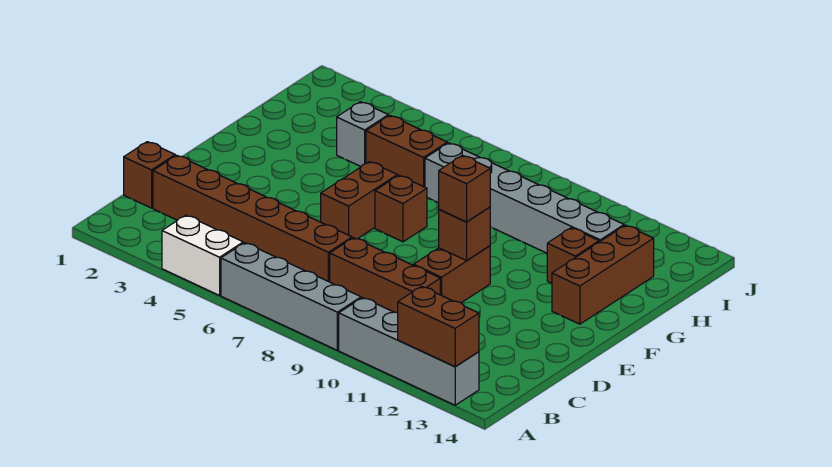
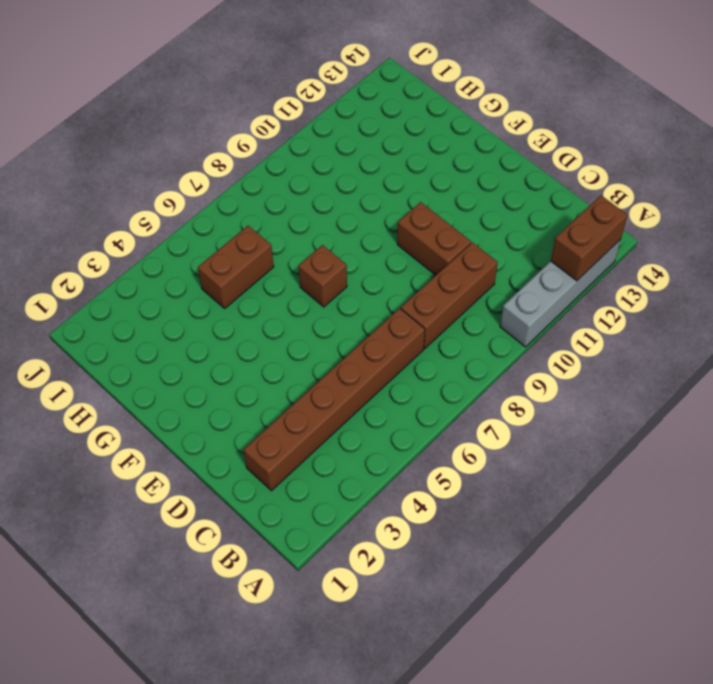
none -> white brick A4:A5 level 1
none -> grey brick A6:A9 level 1
none -> brown brick C1 level 1

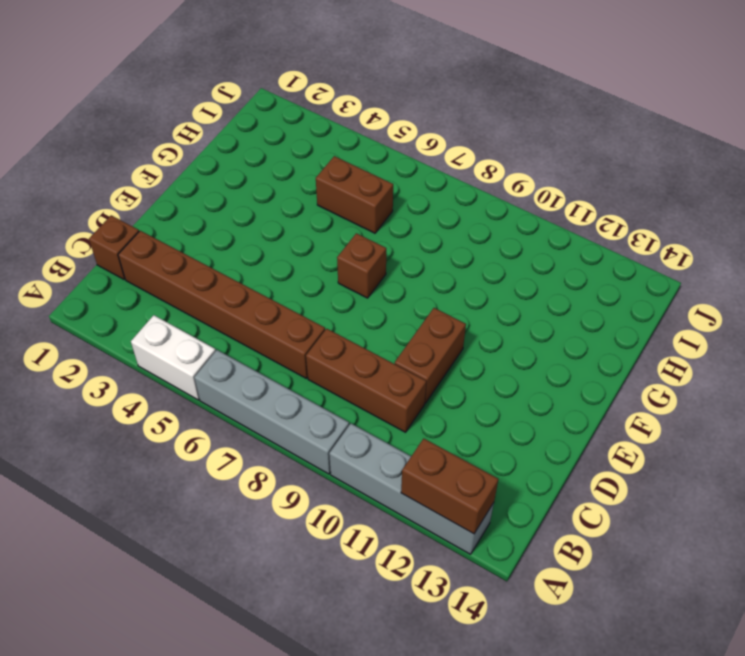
none -> brown brick E6:F6 level 1
none -> brown brick F13:H13 level 1
none -> brown brick G12 level 1

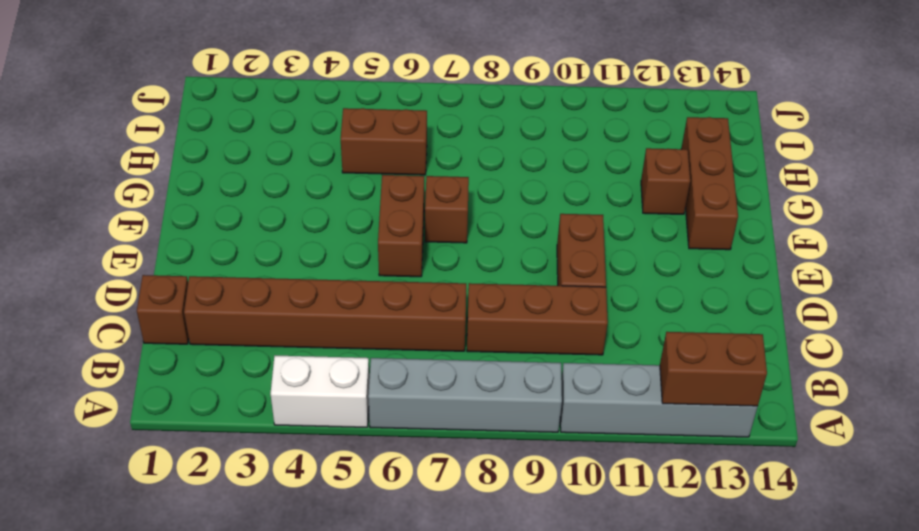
none -> grey brick H4 level 1
none -> grey brick H7:H12 level 1
none -> brown brick E10 level 2

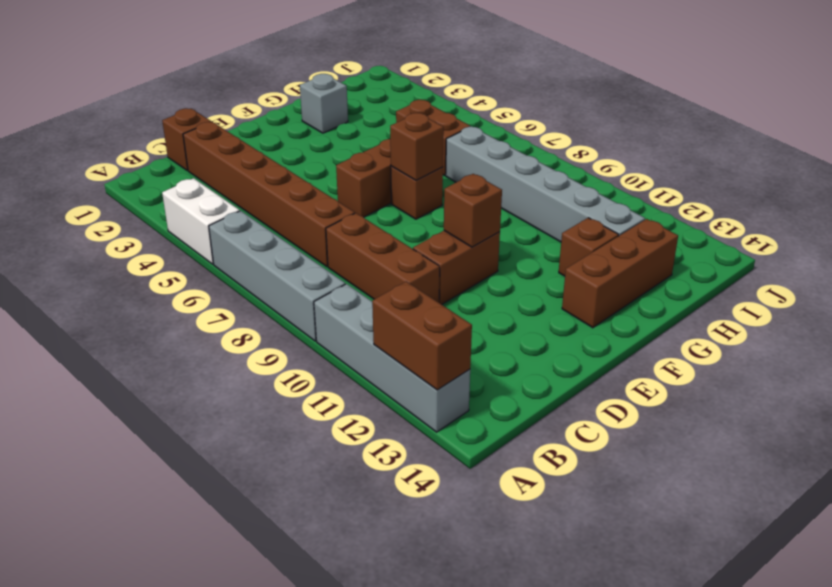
brown brick F7 level 2 -> brown brick E10 level 3
grey brick G2 level 1 -> grey brick H4 level 1

